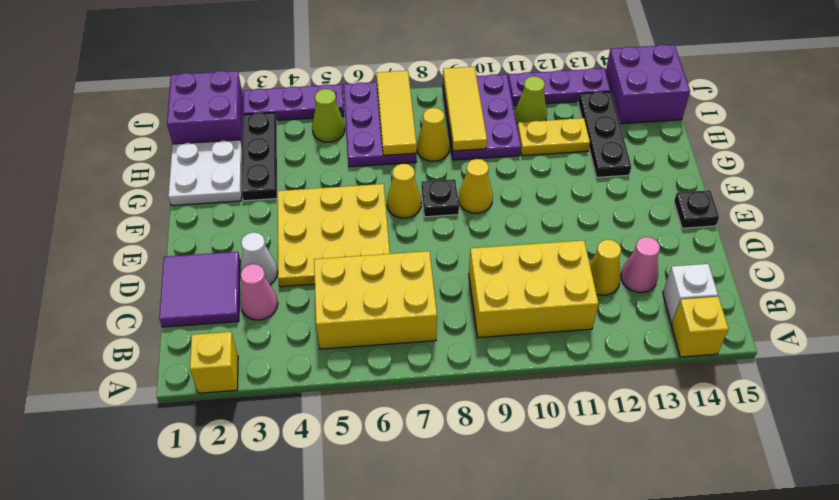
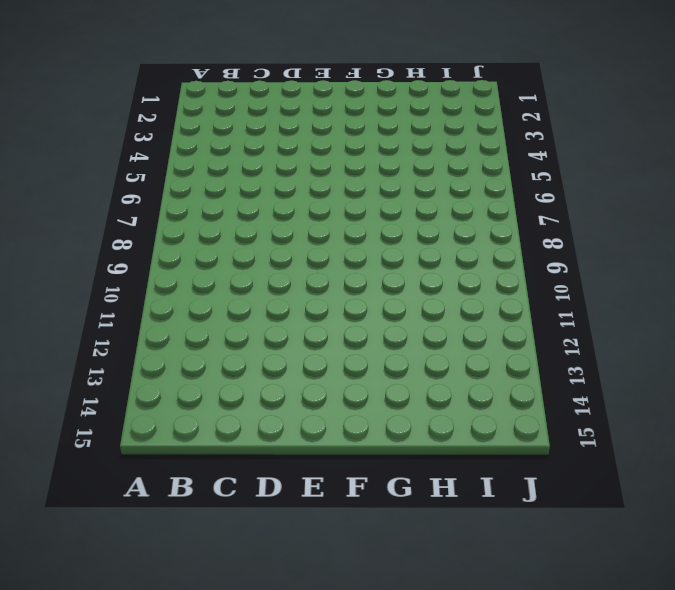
none -> yellow brick A2 level 1
none -> yellow brick A14 level 1
none -> yellow brick B5:C7 level 1
none -> yellow brick B9:C11 level 1

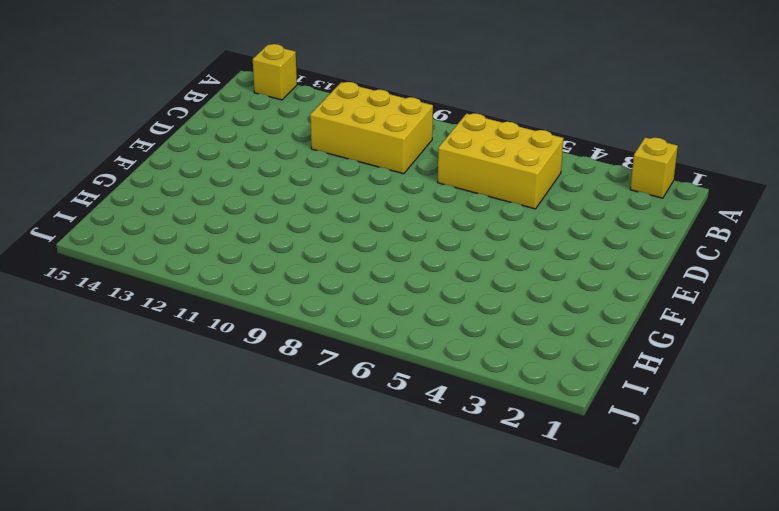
none -> white brick B14 level 1
none -> purple tile C1:D2 level 1
none -> pink cone C3 level 1
none -> yellow cone C12 level 1

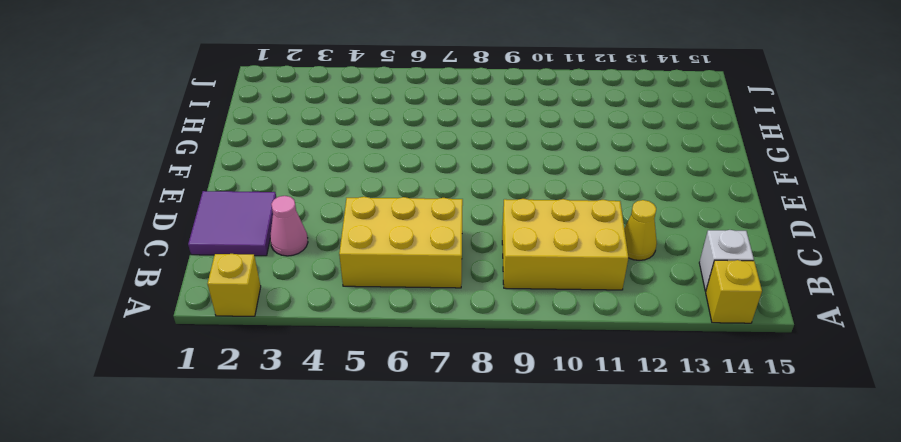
none -> pink cone C13 level 1
none -> white cone D3 level 1
none -> yellow plate D4:F6 level 1
none -> black plate E15 level 1

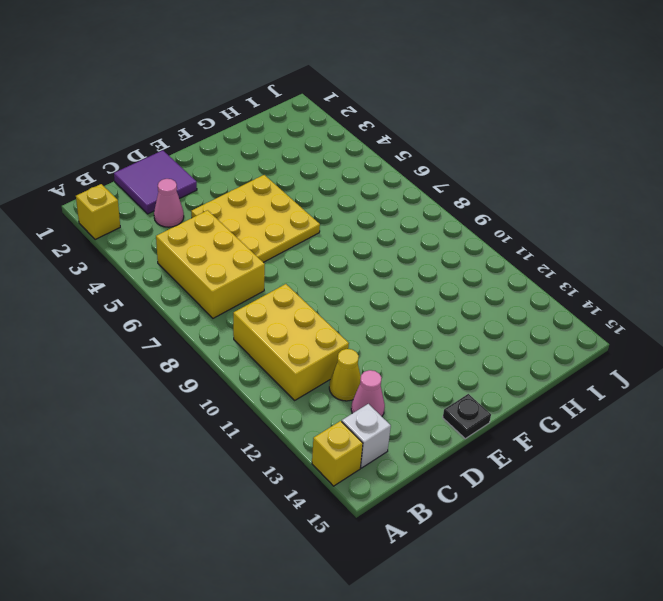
none -> white cone D3 level 1
none -> yellow cone F7 level 1
none -> black plate F8 level 1
none -> yellow cone F9 level 1

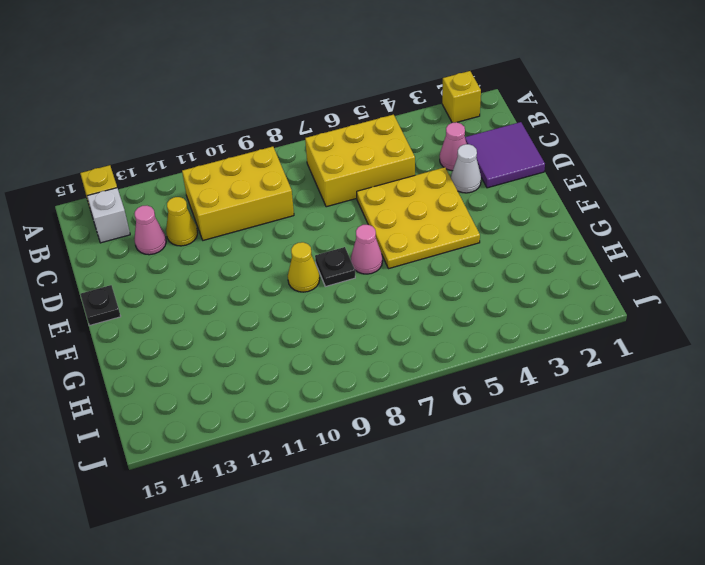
pink cone F7 level 1 -> yellow cone F7 level 1
none -> white plate G1:H2 level 1
none -> black plate G3:I3 level 1
none -> black plate G13:I13 level 1
none -> purple plate H6:J7 level 1

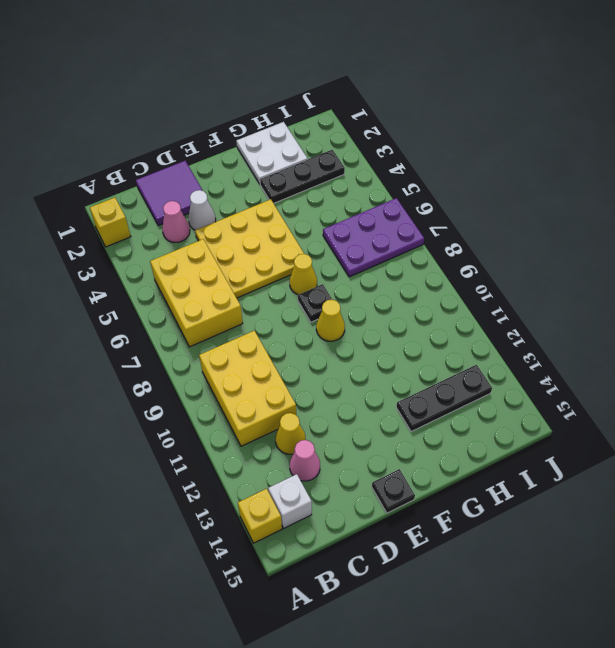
none -> yellow cone H8 level 1
none -> purple plate H9:J10 level 1
none -> yellow plate H11:H12 level 1
none -> purple brick I1:J2 level 1

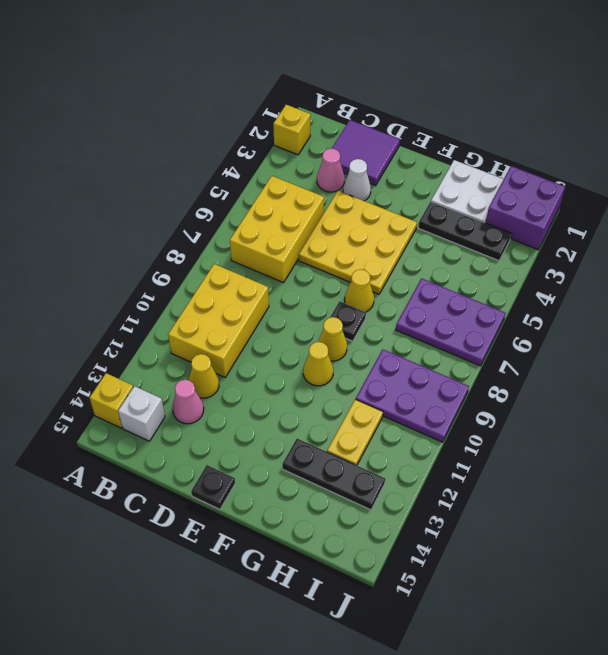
yellow cone F10 level 1 -> yellow cone H8 level 1
none -> lime cone I5 level 1
none -> lime cone I11 level 1
none -> purple brick I14:J15 level 1
none -> purple plate J3:J5 level 1

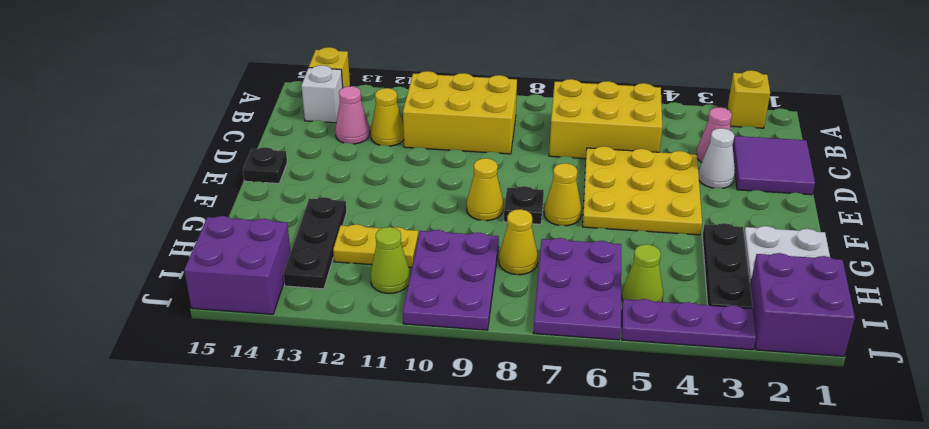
none -> purple plate J11:J13 level 1
none -> yellow tile H7:J7 level 2
none -> yellow tile H9:J9 level 2

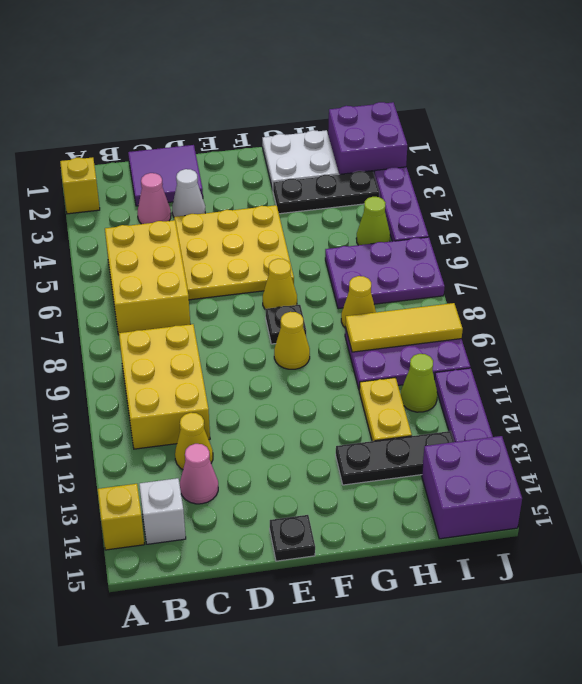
none -> yellow tile H7:J7 level 2

